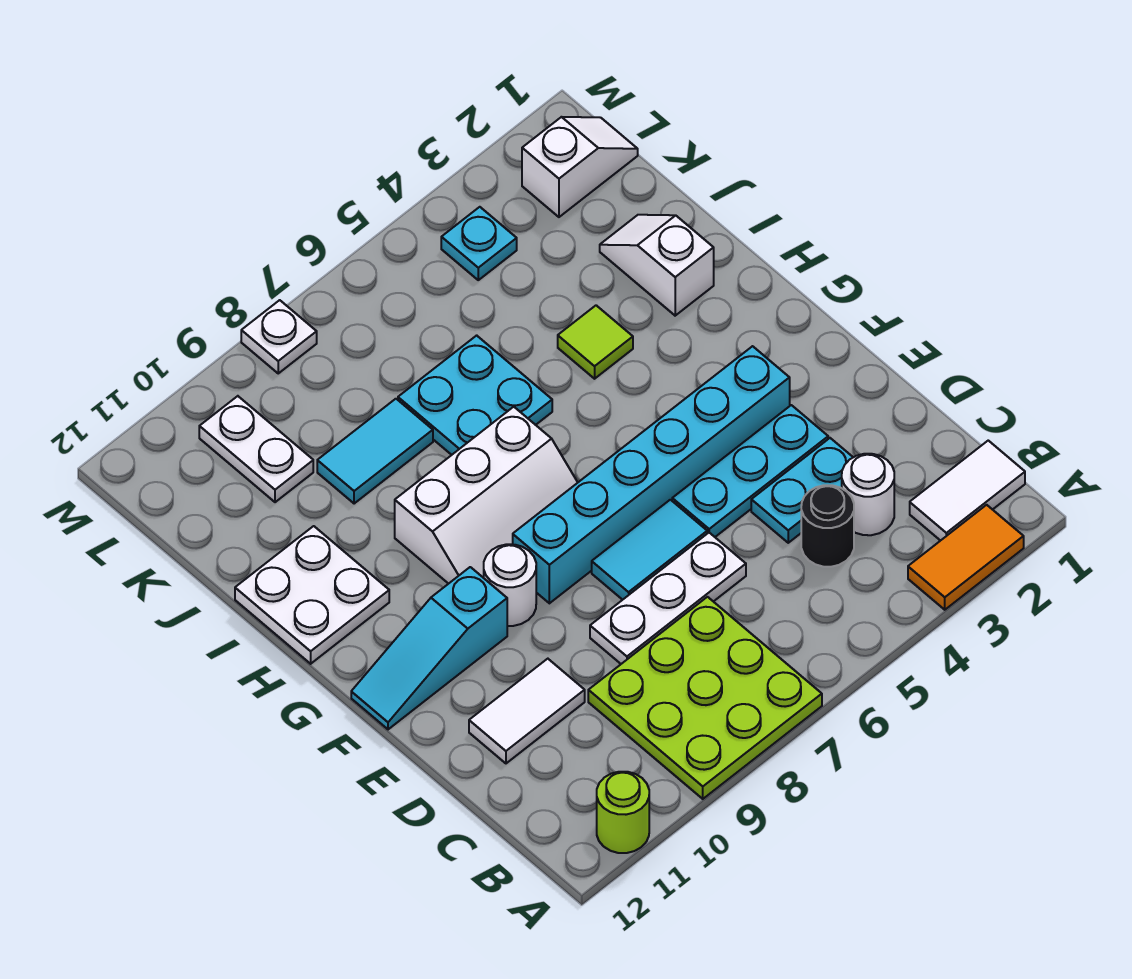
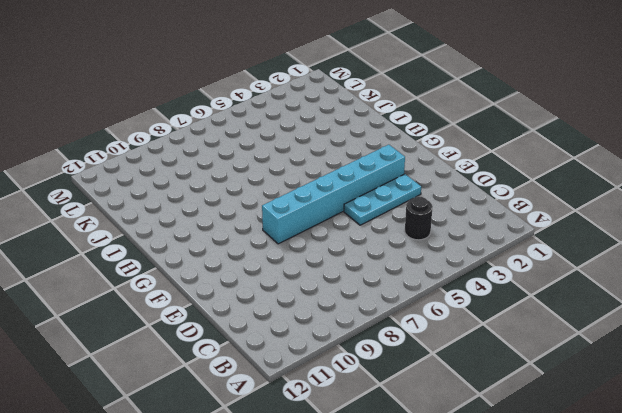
none -> orange tile A2:A3 level 1
none -> lime plate A7:C9 level 1
none -> lime round brick A11 level 1

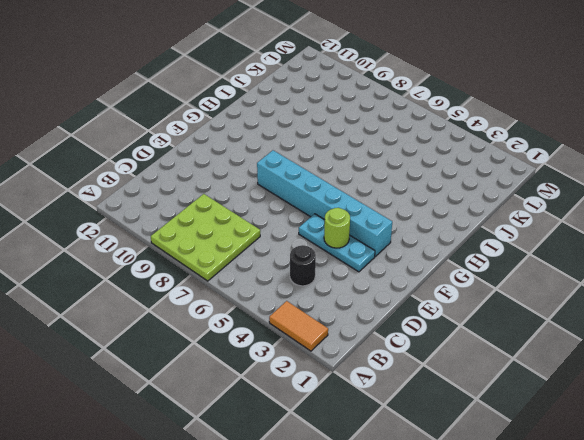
lime round brick E4 level 2 -> lime round brick A11 level 1
none -> white tile B1:B2 level 1
none -> white round brick C3 level 1
none -> cyan plate D3:D4 level 1

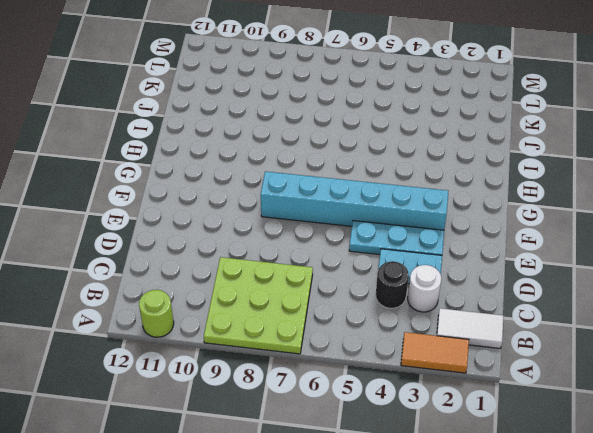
none -> white plate D6:D8 level 1
none -> white tile D10:D11 level 1
none -> cyan tile E6:E7 level 1

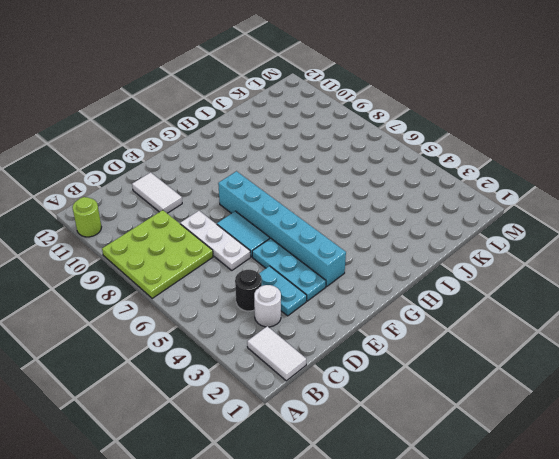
none -> orange tile A2:A3 level 1
none -> white round brick F9 level 1
none -> cyan slope F10:F12 level 1 top 10

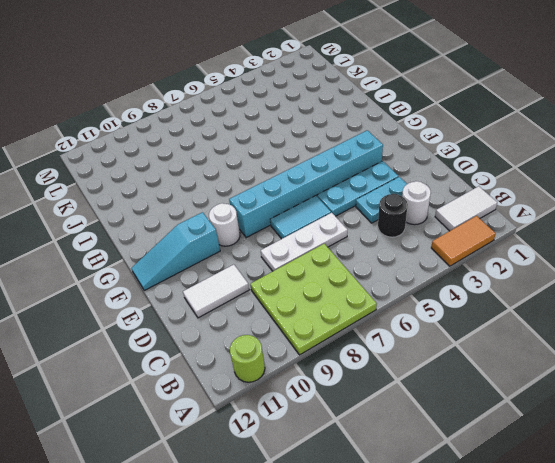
none -> white slope G7:H9 level 1 top H
none -> white plate H11:I12 level 1
none -> white slope I2:J2 level 1 top I

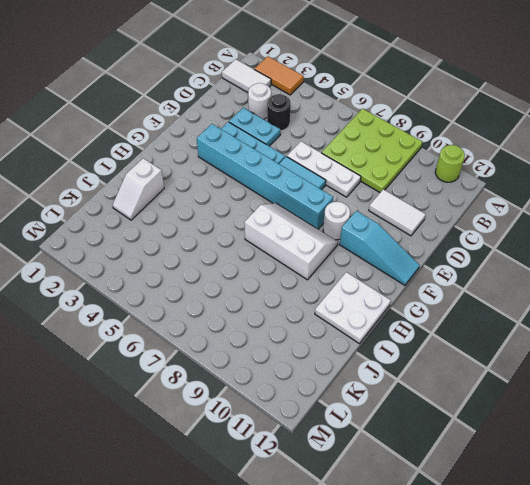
none -> lime tile I4 level 1
none -> cyan plate I6:J7 level 1
none -> cyan tile J8:J9 level 1

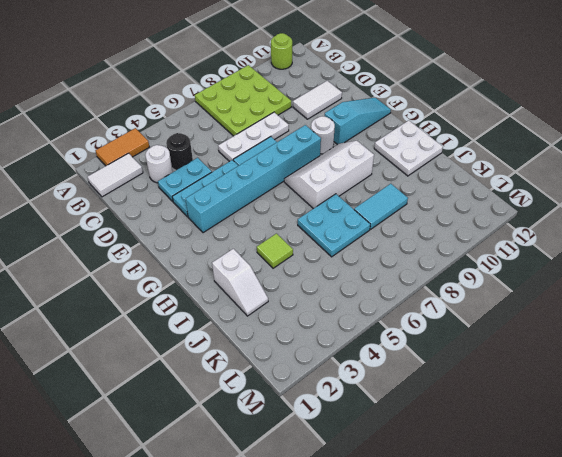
none -> white plate K10:L10 level 1
none -> white slope L1:L2 level 1 top 2
none -> cyan plate L4 level 1

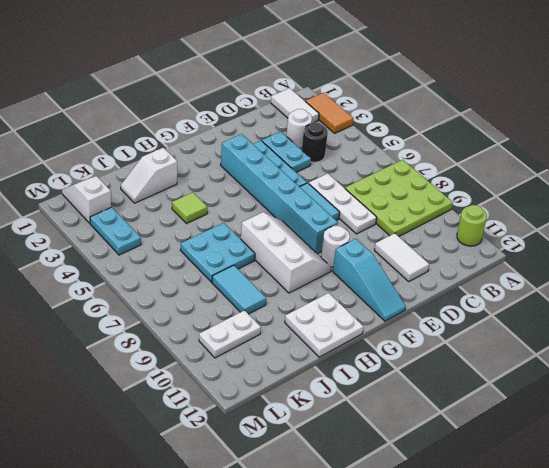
cyan plate L3:L4 level 1 -> cyan plate L4 level 1
none -> white plate M8 level 1

